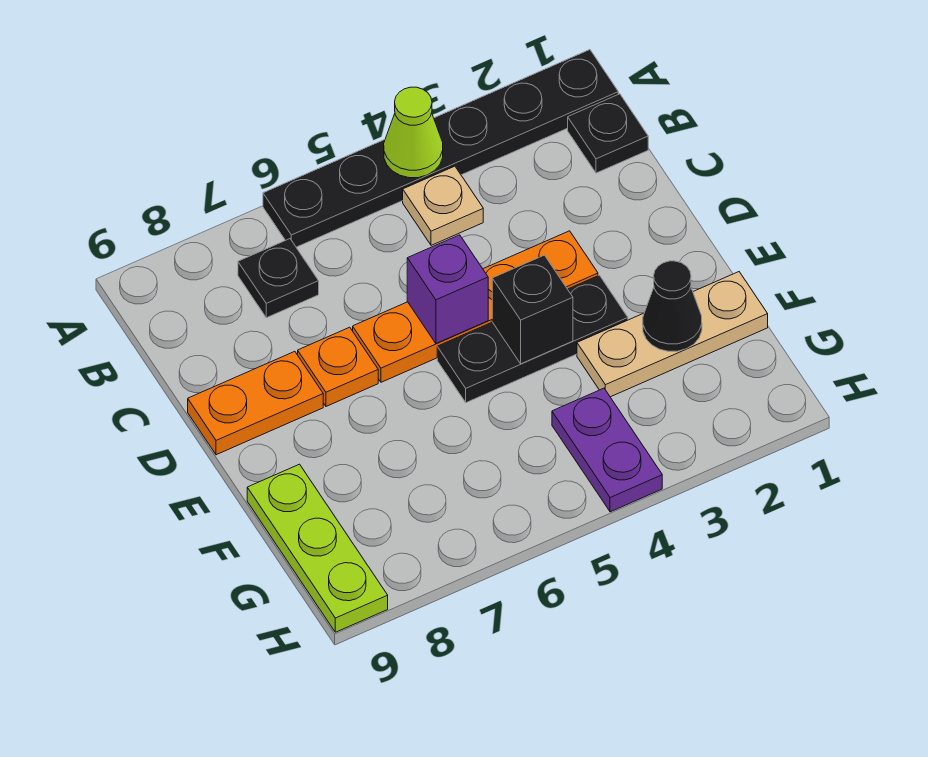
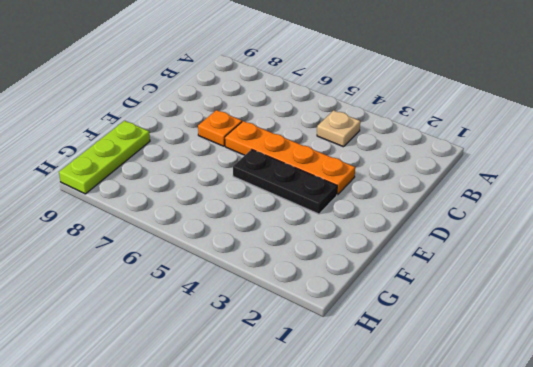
none -> black plate A1:A6 level 1
none -> black plate B1 level 1
none -> black plate B7 level 1

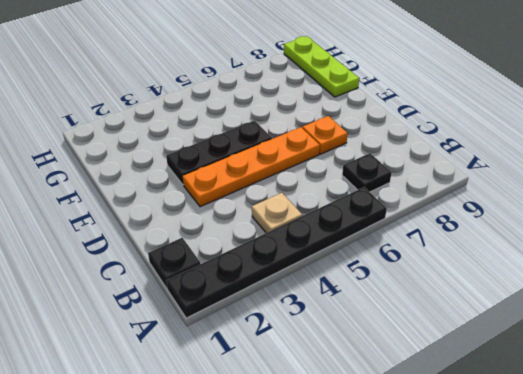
none -> orange plate D8:D9 level 1
none -> tan plate F1:F3 level 1
none -> purple plate G4:H4 level 1

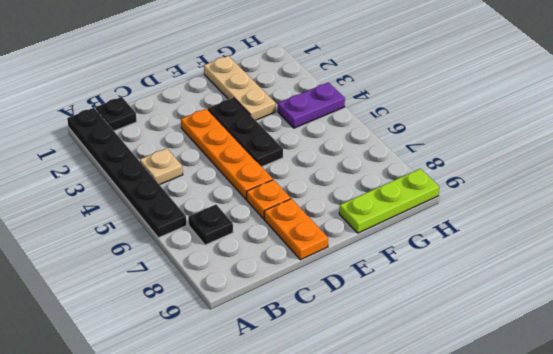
none -> lime cone A4 level 2
none -> purple brick D5 level 2
none -> black brick E4 level 2

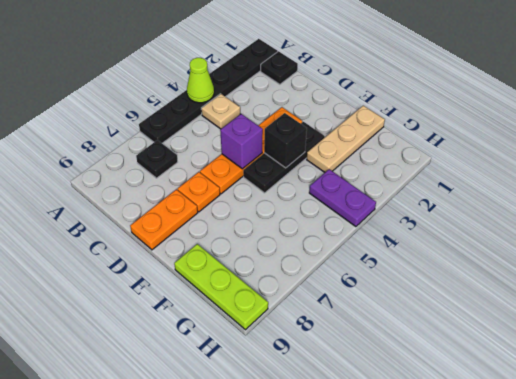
none -> black cone F2 level 2

